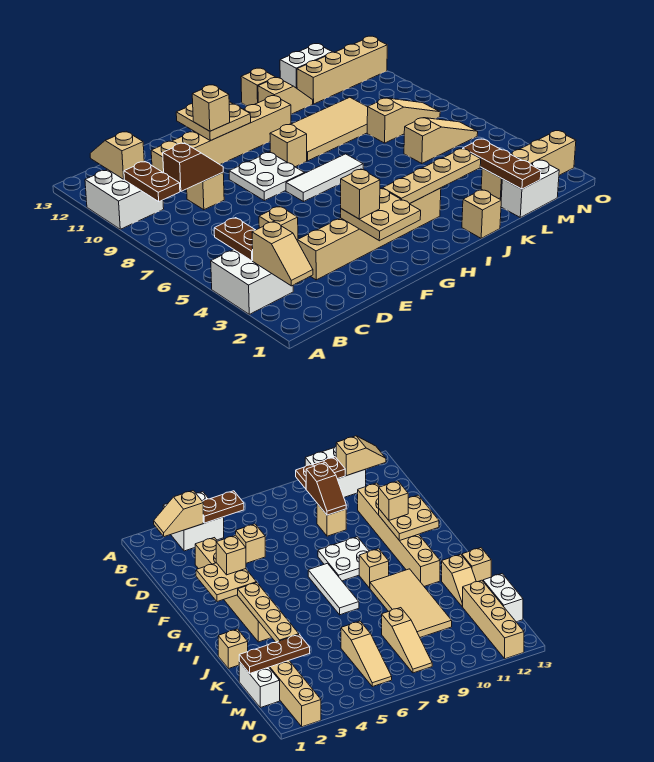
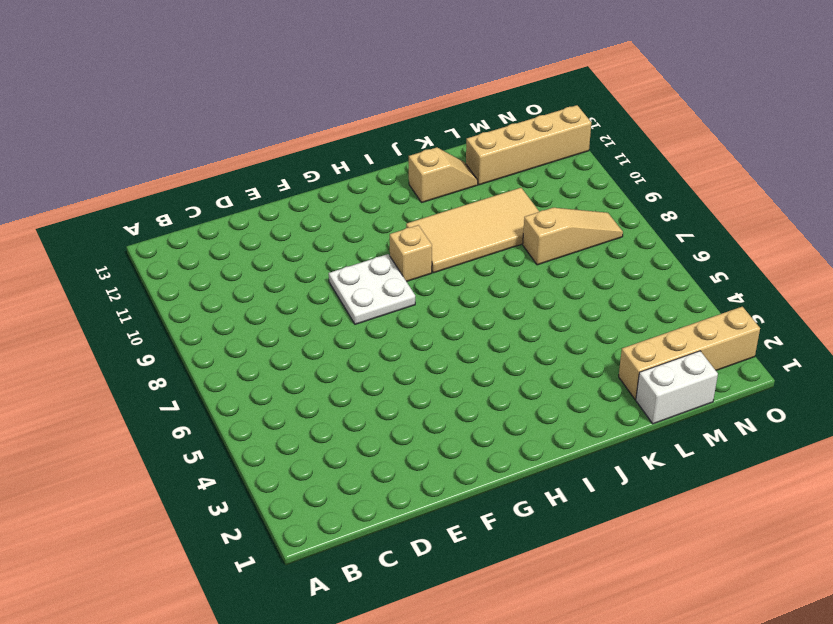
none -> white brick A3:B4 level 1
none -> white brick A10:B11 level 1
none -> tan brick D3:I3 level 1
none -> tan brick D5 level 1

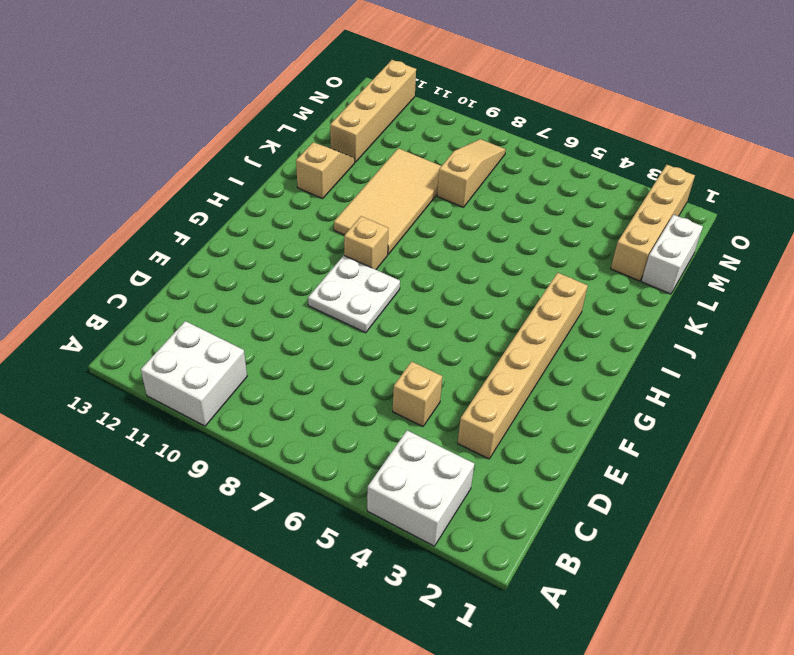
none -> tan brick D9 level 1
none -> tan brick D11:I11 level 1
none -> white tile G7:I7 level 1
none -> tan brick J1 level 1

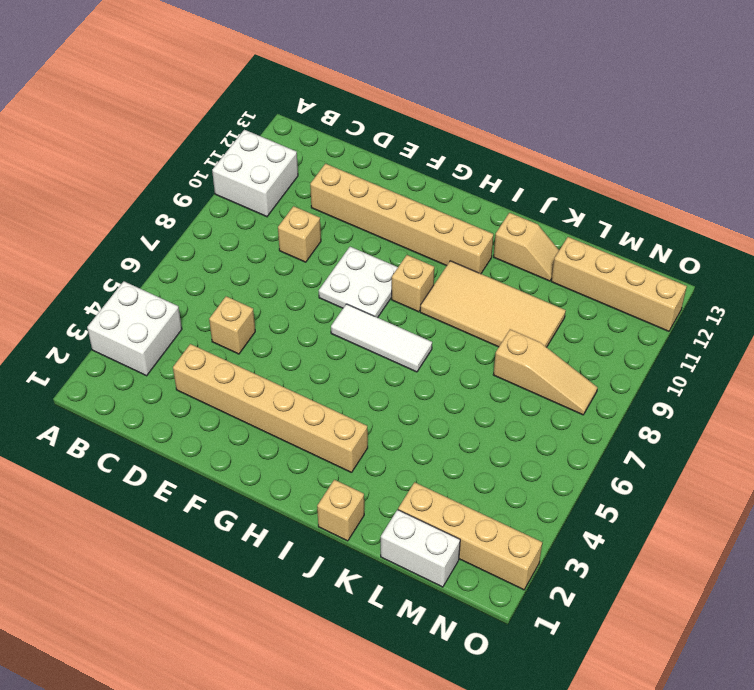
none -> tan brick J13 level 1
none -> tan slope L6:N6 level 1 top L
none -> white brick L13:M13 level 1
none -> tan slope B2:B3 level 2 top 3

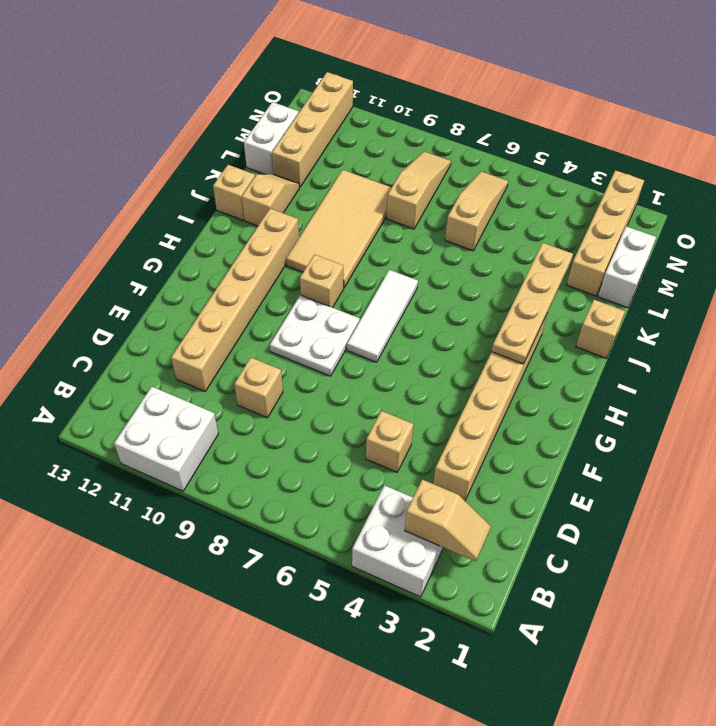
none -> brown plate B4:B5 level 2
none -> brown plate B9:B10 level 2
none -> tan slope B11:B12 level 2 top 11
none -> brown slope C9:D9 level 2 top C

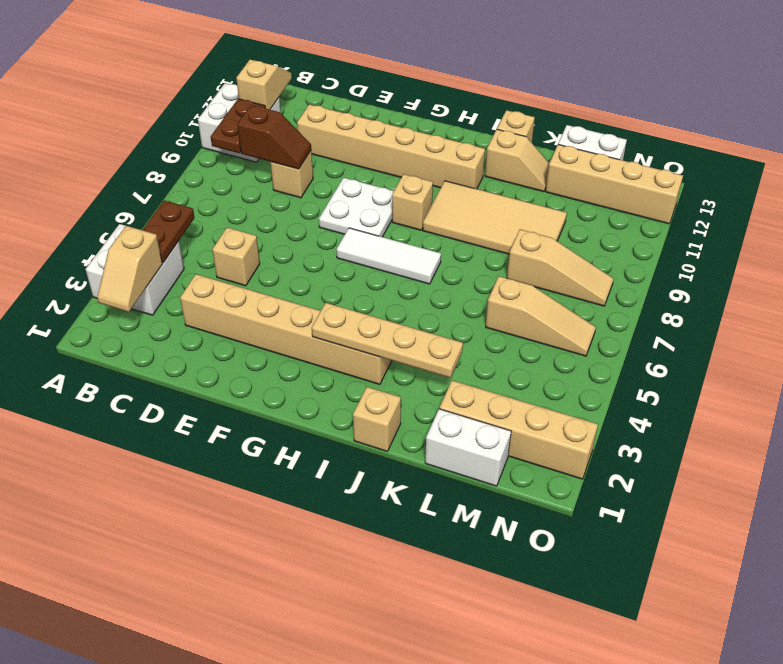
none -> tan plate F2:G3 level 2
none -> tan plate F11:G12 level 2
none -> brown plate L1:L3 level 2
none -> tan brick F3 level 3

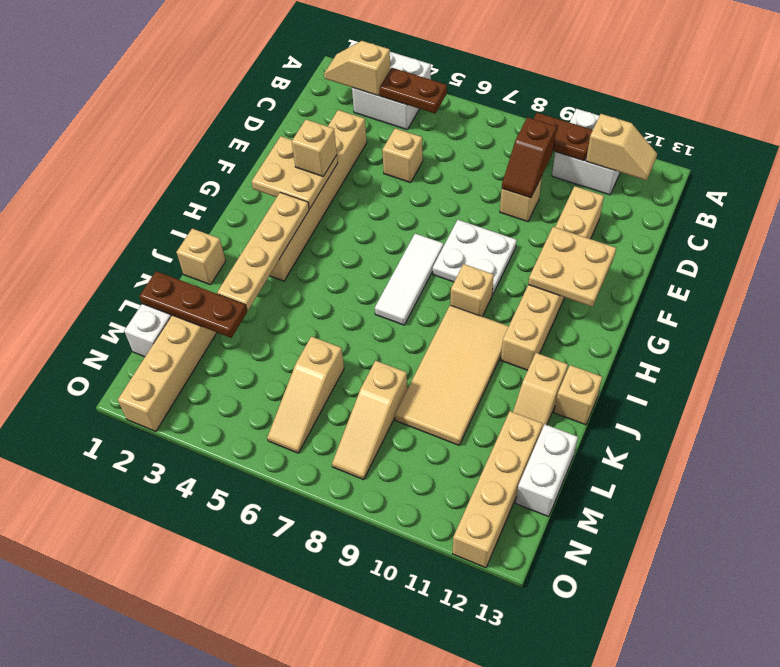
none -> tan brick F11 level 3

